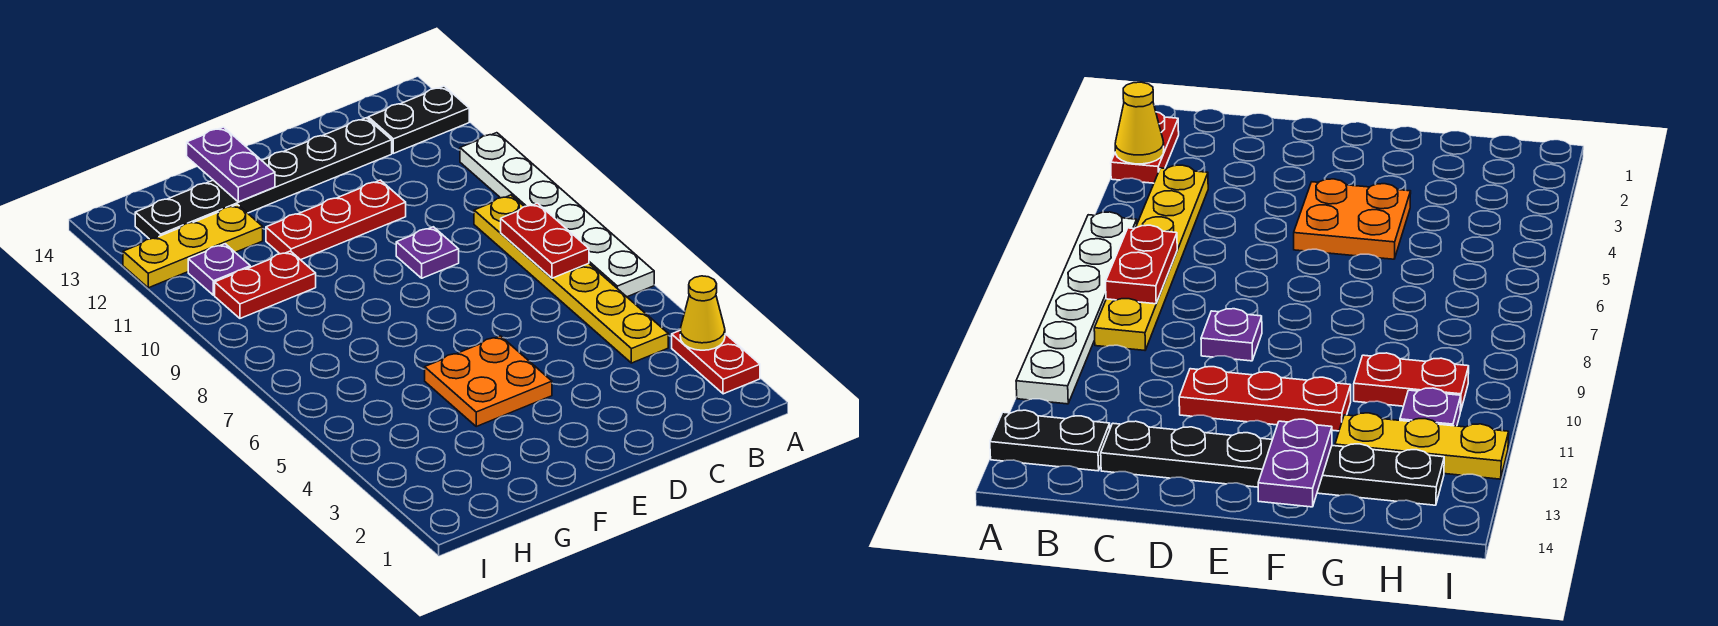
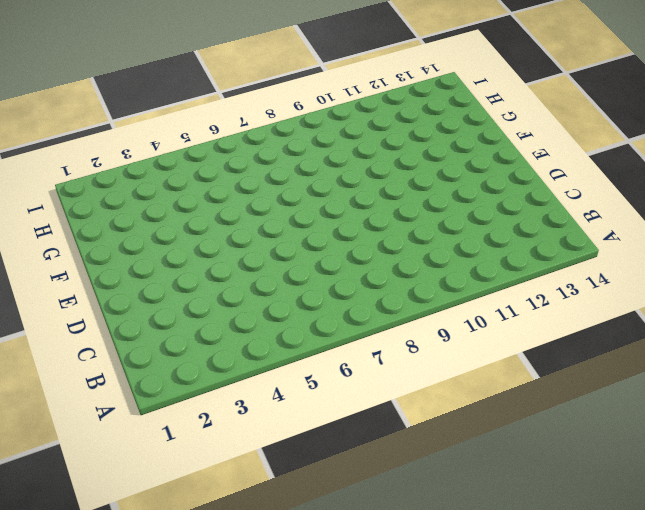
none -> red plate A2:A3 level 1
none -> white plate A6:A11 level 1
none -> black plate A13:B13 level 1

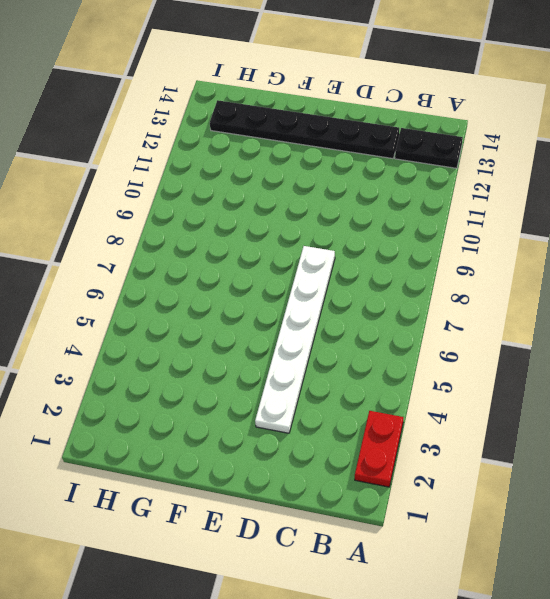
white plate D3:D8 level 1 -> white plate A6:A11 level 1
none -> yellow plate B4:B9 level 1
none -> purple plate D9 level 1
none -> red plate D11:F11 level 1

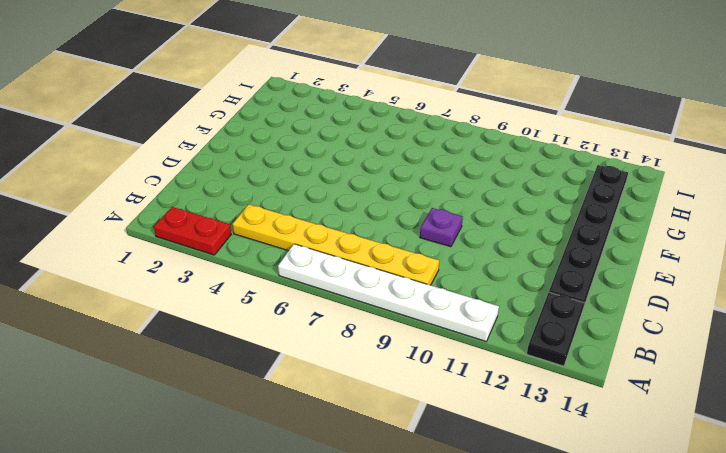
none -> red plate D11:F11 level 1
none -> orange plate E4:F5 level 1
none -> red plate G10:H10 level 1

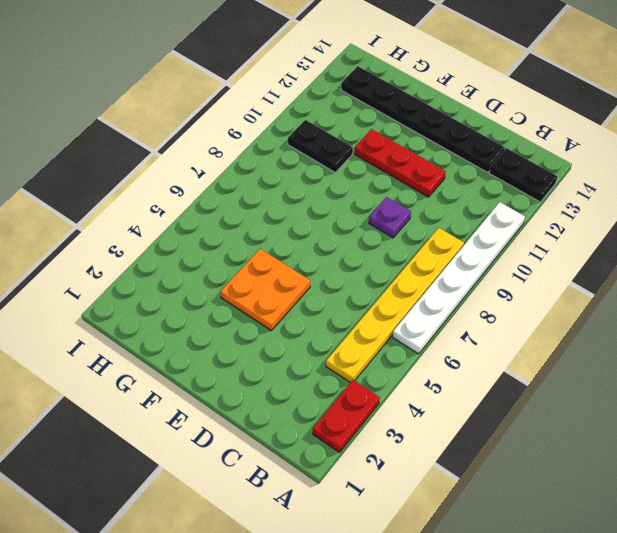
black plate G10:H10 level 1 -> red plate G10:H10 level 1
none -> yellow plate G12:I12 level 1
none -> purple plate H11 level 1
none -> yellow cone A3 level 2

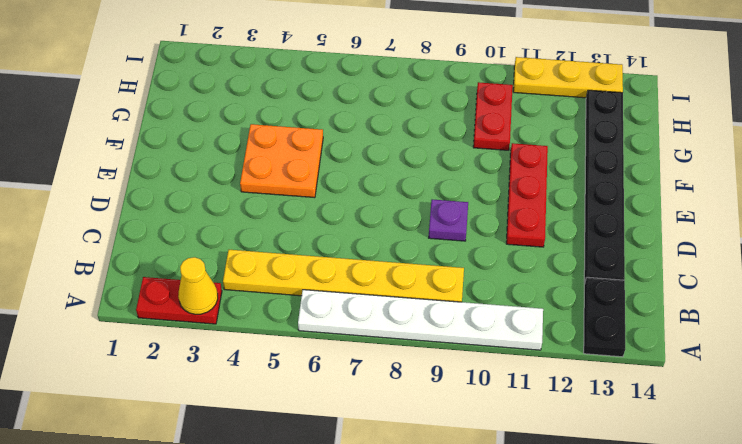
yellow plate I11:I13 level 1 -> yellow plate G12:I12 level 1
none -> purple plate H11 level 1
none -> red plate B7:B8 level 2
none -> purple plate F13:F14 level 2

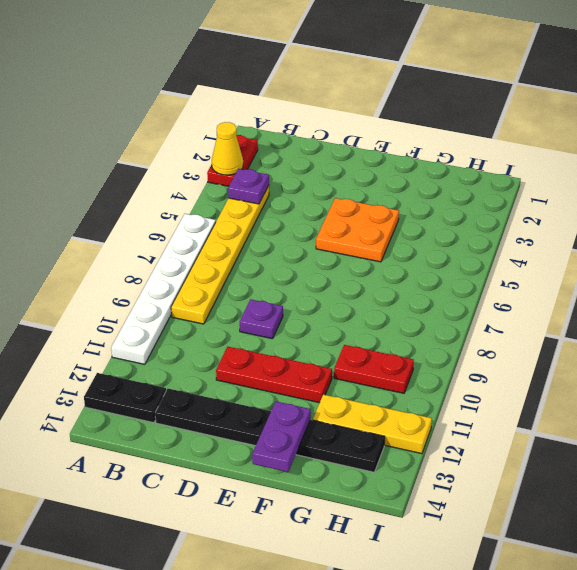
purple plate B4 level 2 -> purple plate H11 level 1
none -> red plate B7:B8 level 2

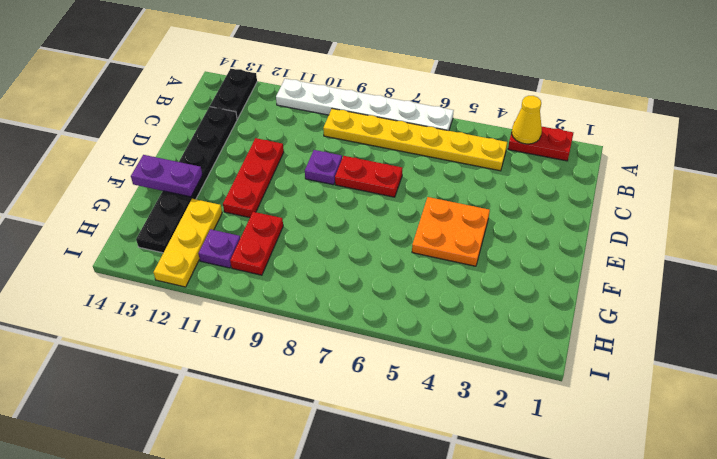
red plate D7:D8 level 1 -> red plate B7:B8 level 2

